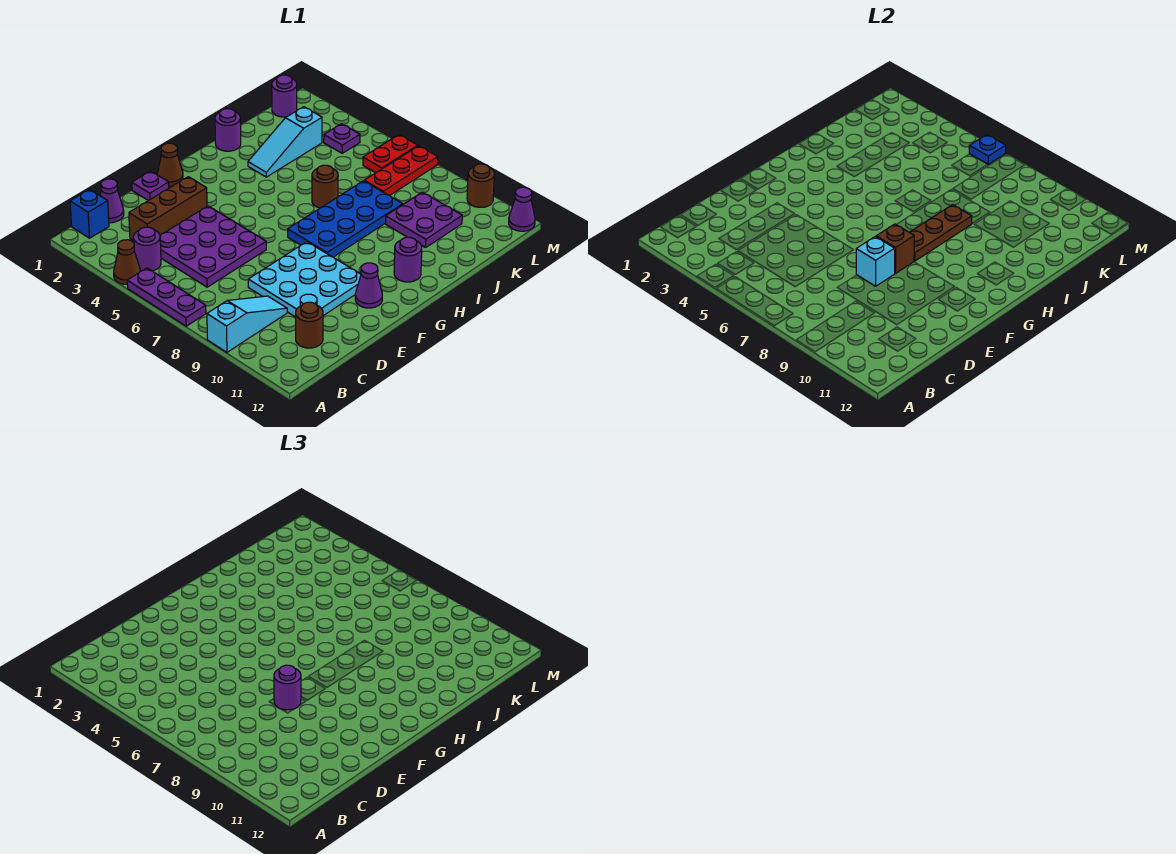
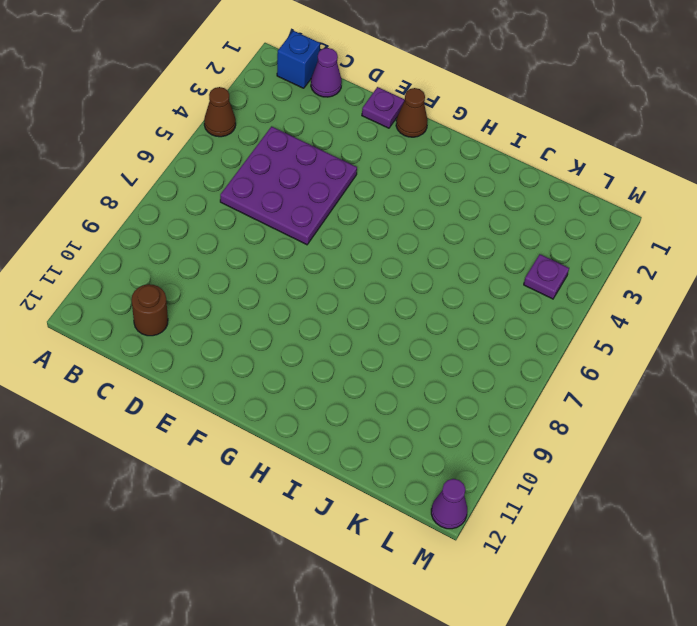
none -> purple plate A5:A7 level 1
none -> cyan slope A9:C9 level 1 top A
none -> purple round brick B4 level 1
none -> brown brick C3:E3 level 1

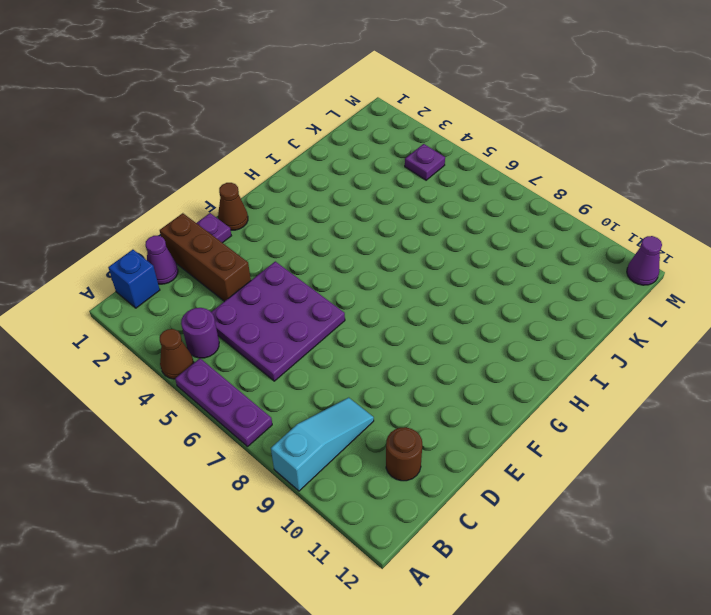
brown brick D1:D3 level 1 -> brown brick C3:E3 level 1
none -> cyan plate D8:F10 level 1
none -> purple cone F11 level 1
none -> blue plate G7:J8 level 1
none -> purple round brick H11 level 1

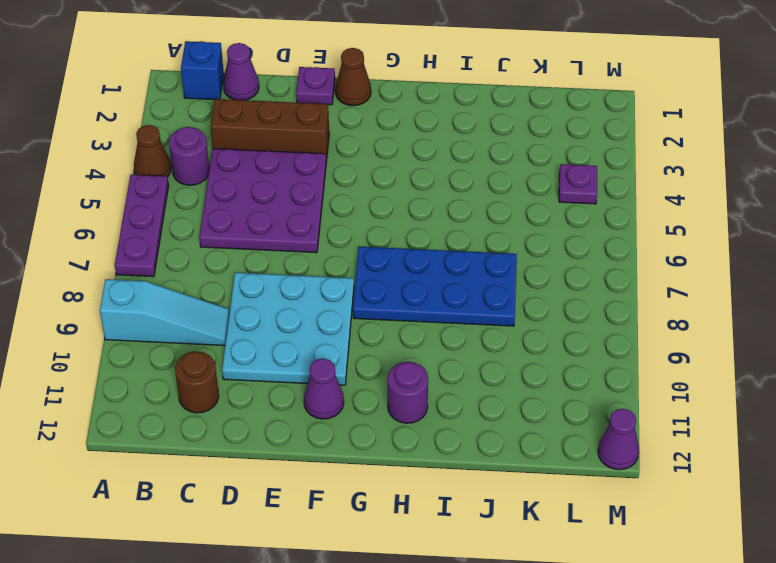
none -> purple round brick I1 level 1
none -> cyan slope I3:K3 level 1 top K
none -> brown round brick I6 level 1
none -> purple plate J9:K10 level 1

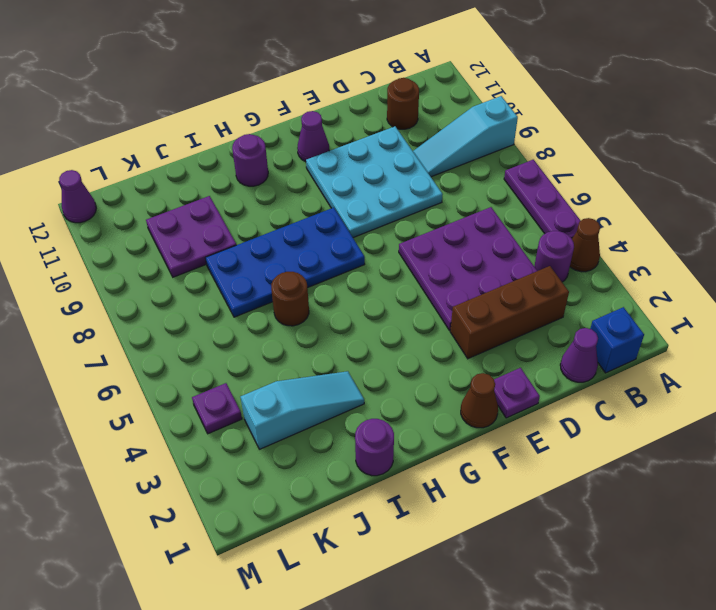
none -> red plate K7:M7 level 1
none -> purple round brick L1 level 1
none -> red plate L6:M6 level 1
none -> brown round brick M10 level 1

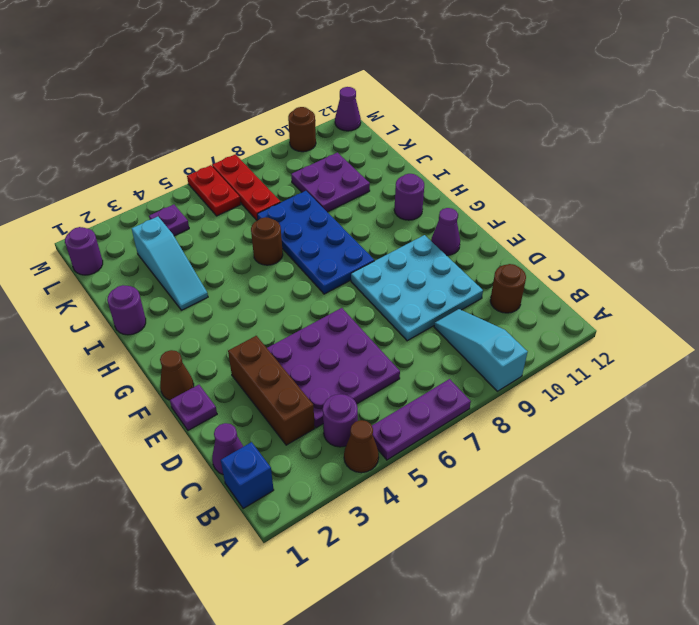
none -> cyan brick E8 level 2
none -> brown brick F8 level 2
none -> brown plate G8:I8 level 2
none -> blue plate M6 level 2

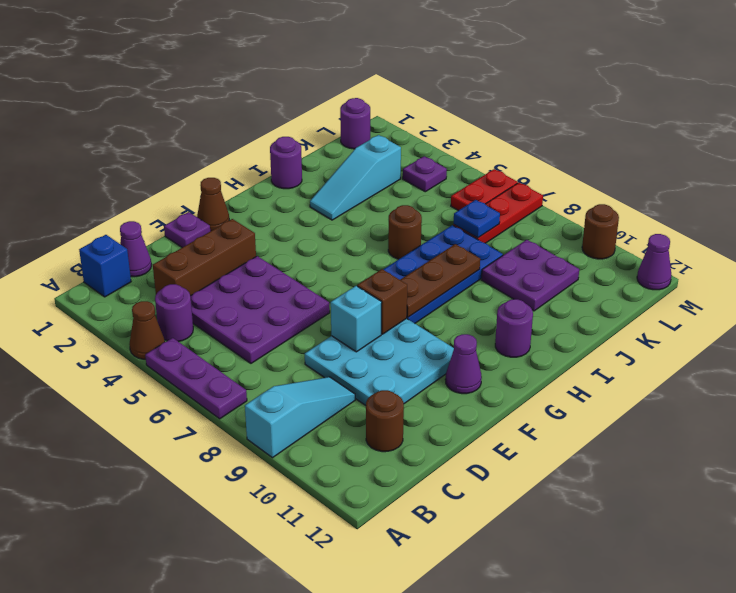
blue plate K7 level 2 -> blue plate M6 level 2
none -> purple round brick E8 level 3

